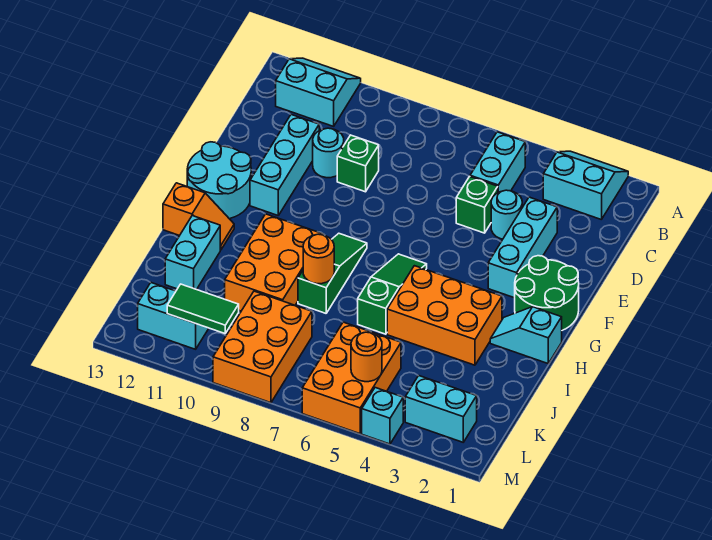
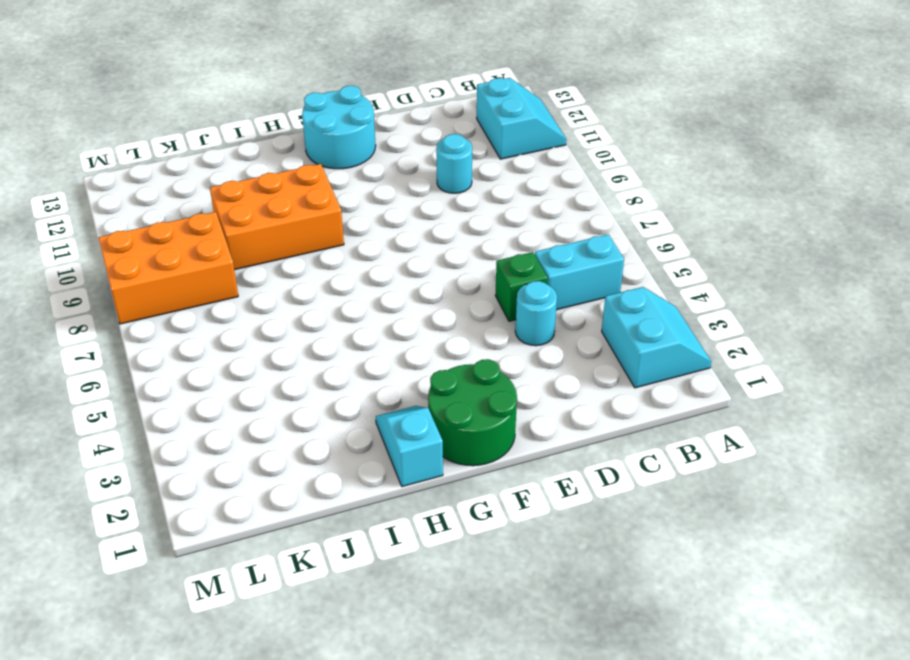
none -> cyan brick D3:F3 level 1
none -> green brick D9 level 1
none -> cyan brick D11:F11 level 1

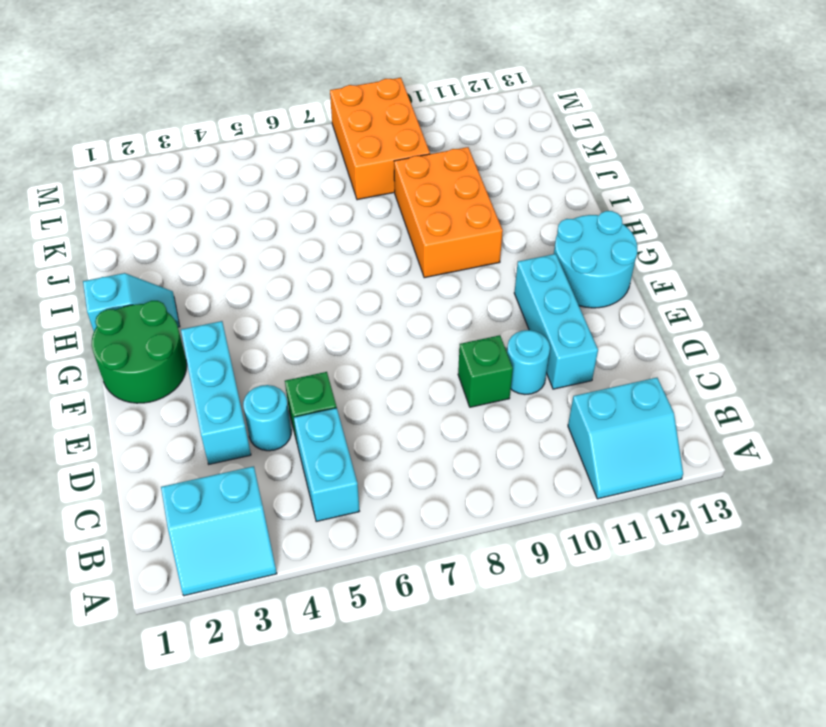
none -> green slope G6:I6 level 1 top I
none -> green slope G8:I8 level 1 top I
none -> orange brick H3:I5 level 1

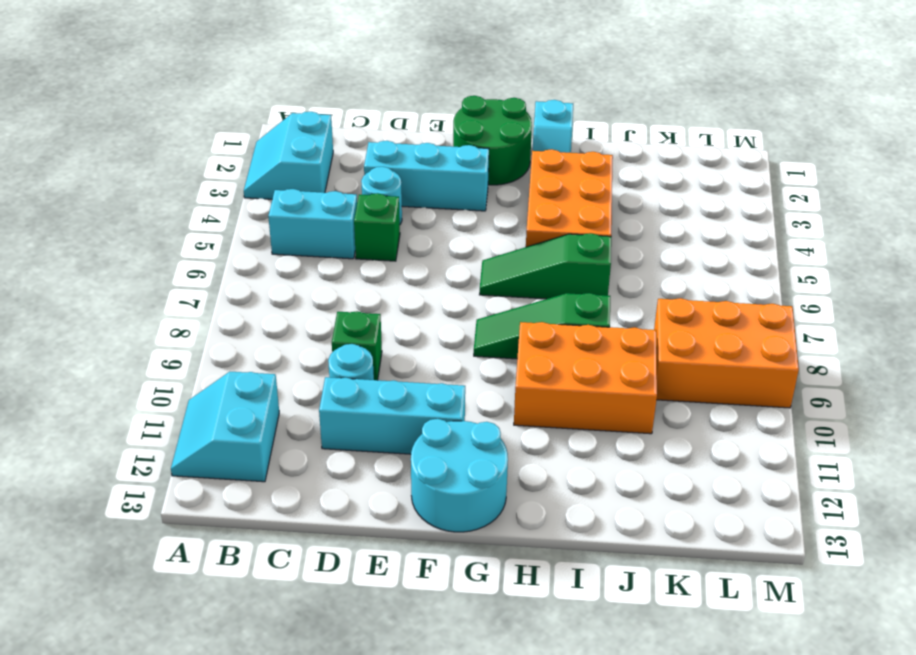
none -> orange slope H12:H13 level 1 top 13
none -> cyan brick I12:J12 level 1
none -> orange brick K5:M6 level 1

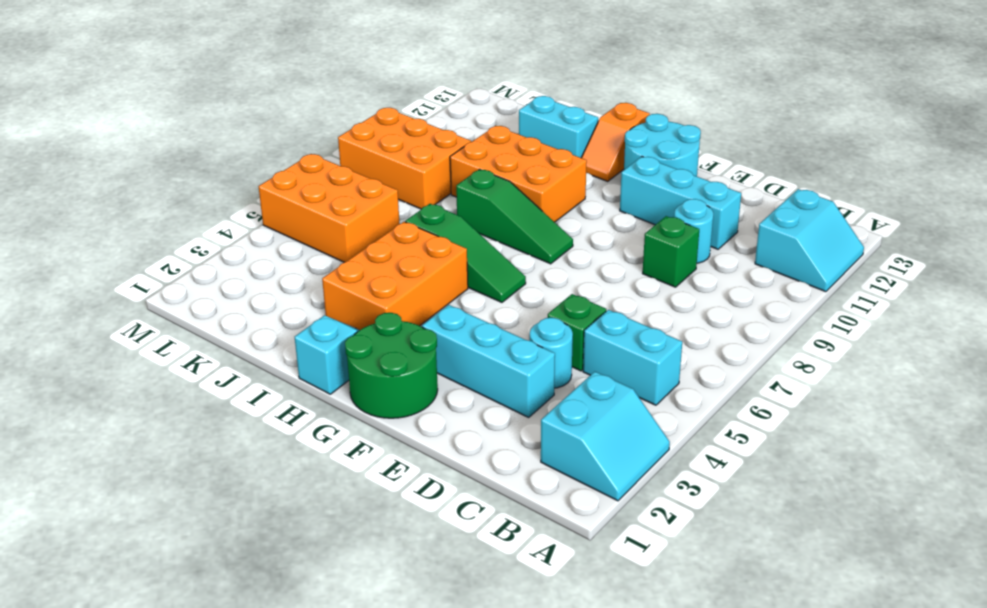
none -> cyan brick L2:L3 level 1
none -> cyan brick L11:L12 level 1
none -> cyan brick M4 level 1

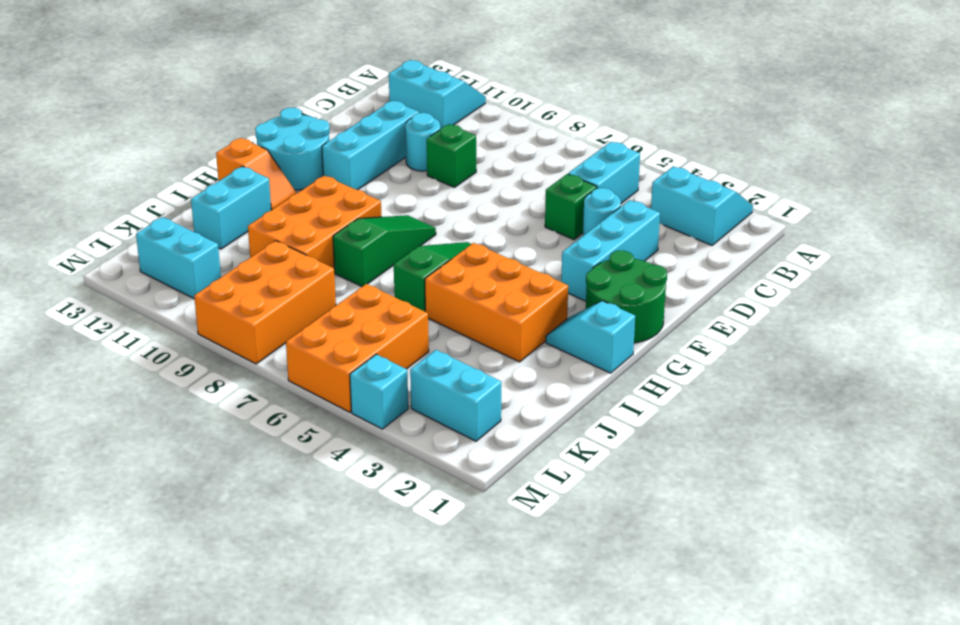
none -> orange round brick I8 level 2
none -> orange round brick L5 level 2
none -> green tile L10:L11 level 2

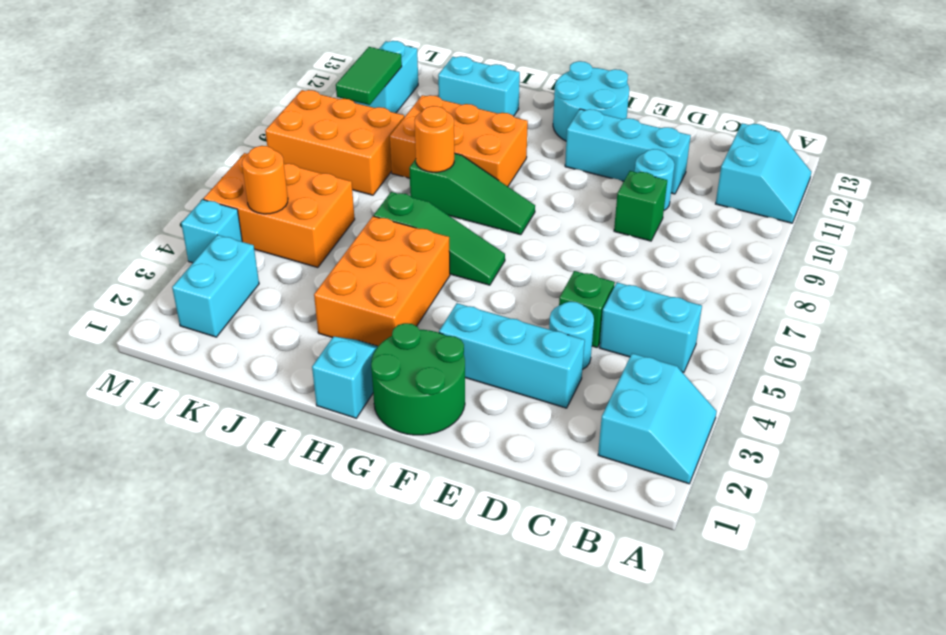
none -> orange slope H12:H13 level 1 top 13

